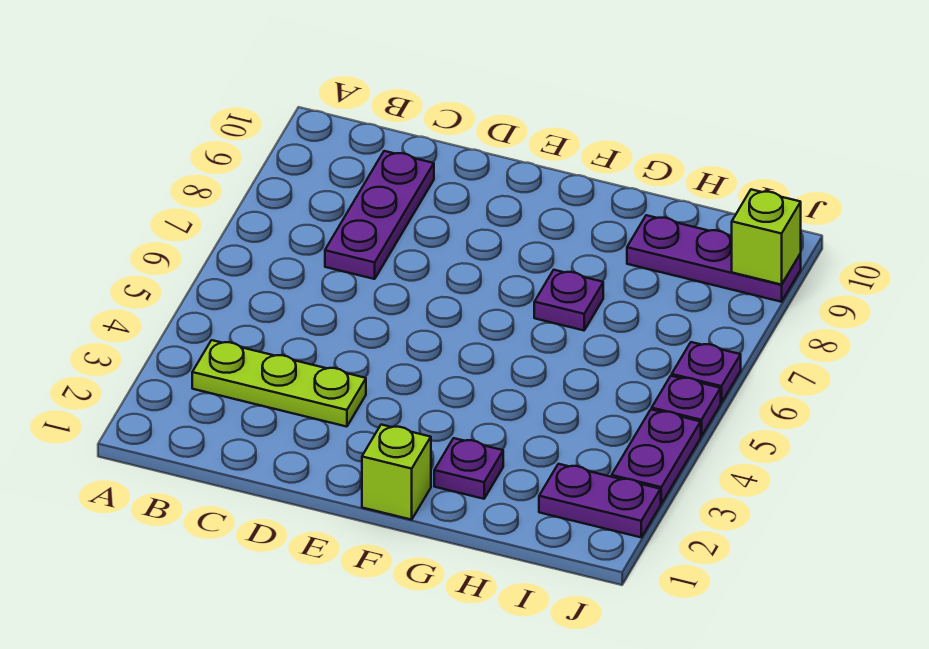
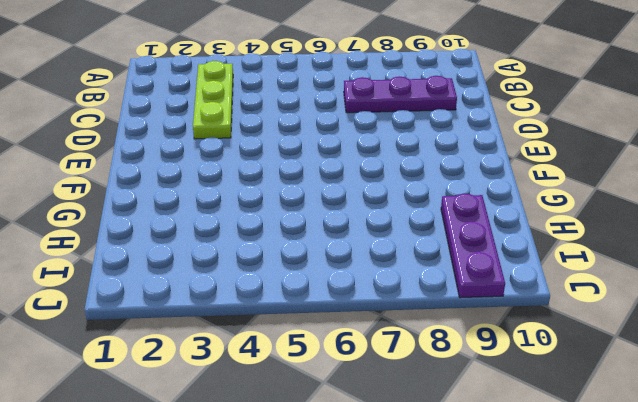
none -> lime brick F1 level 1
none -> purple plate G2 level 1

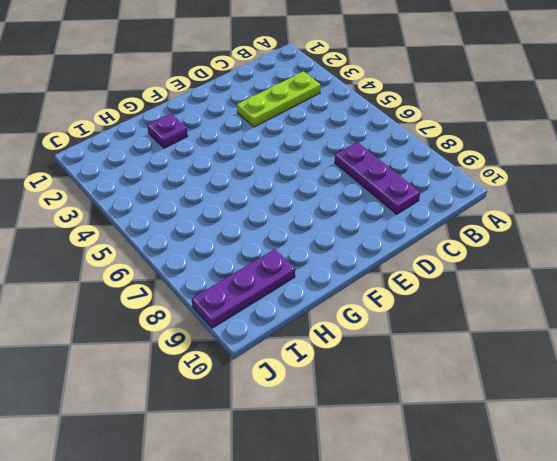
none -> lime brick F1 level 1
none -> purple plate G7 level 1

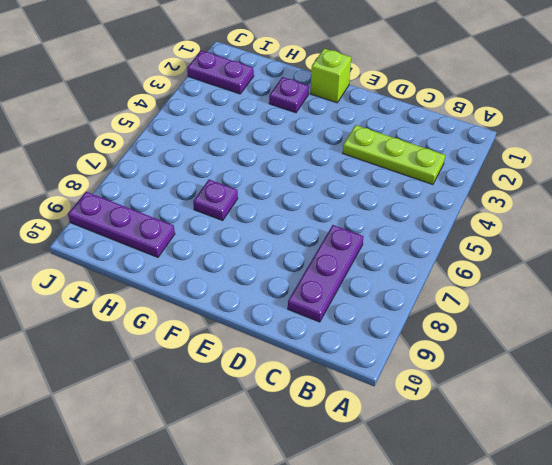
none -> purple plate J3:J4 level 1
none -> purple plate J5 level 1

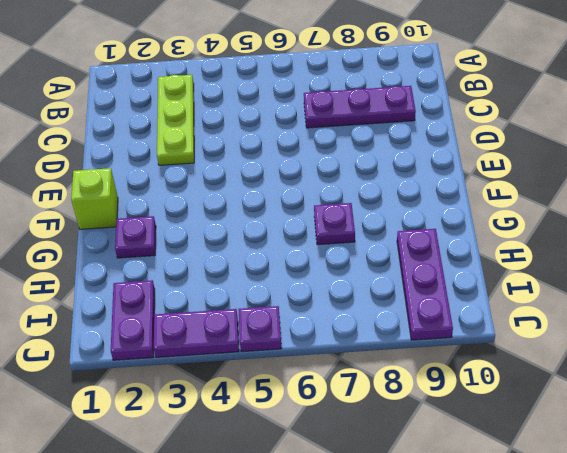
none -> purple plate J6 level 1
none -> lime brick J9 level 2

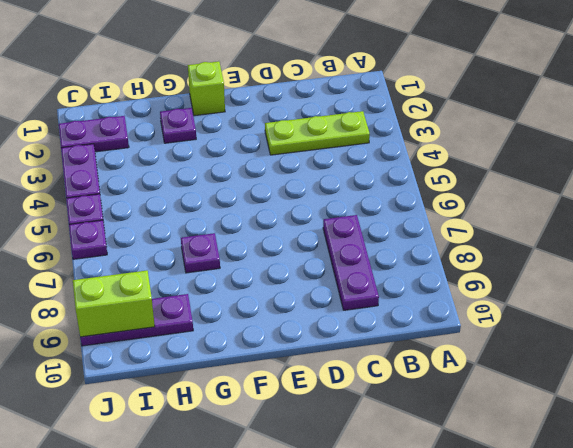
lime brick I9:J9 level 2 -> lime brick J9 level 2

